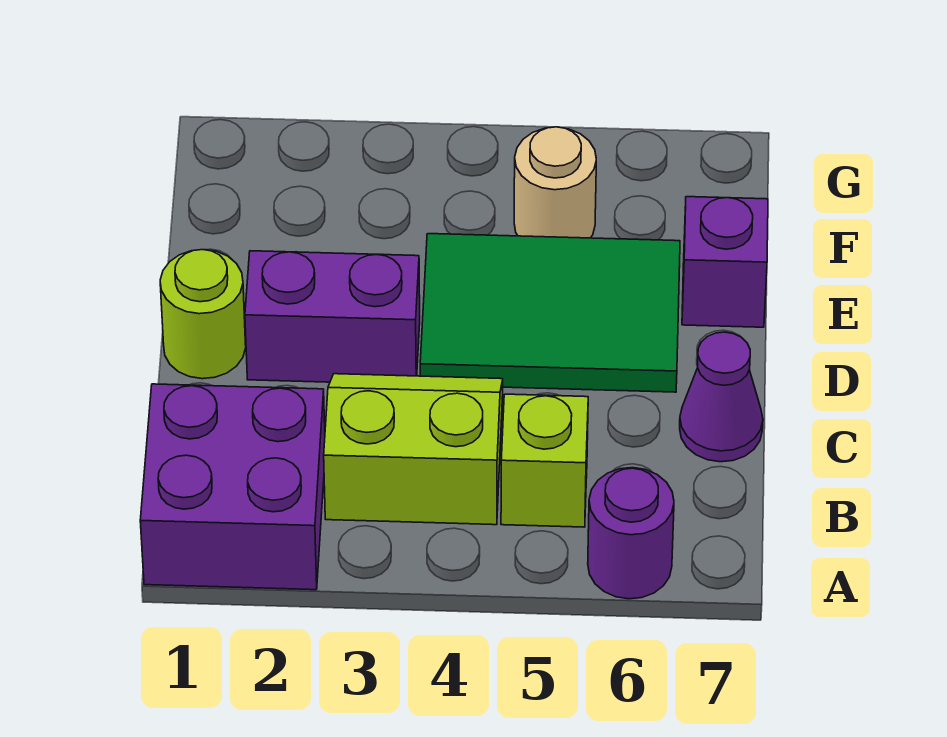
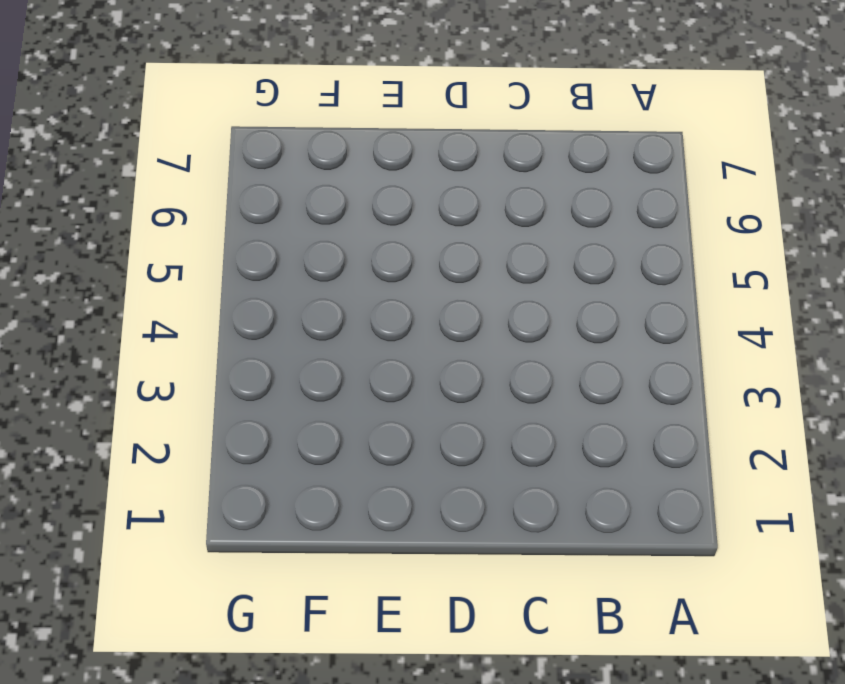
none -> purple brick A1:B2 level 1
none -> purple round brick A6 level 1

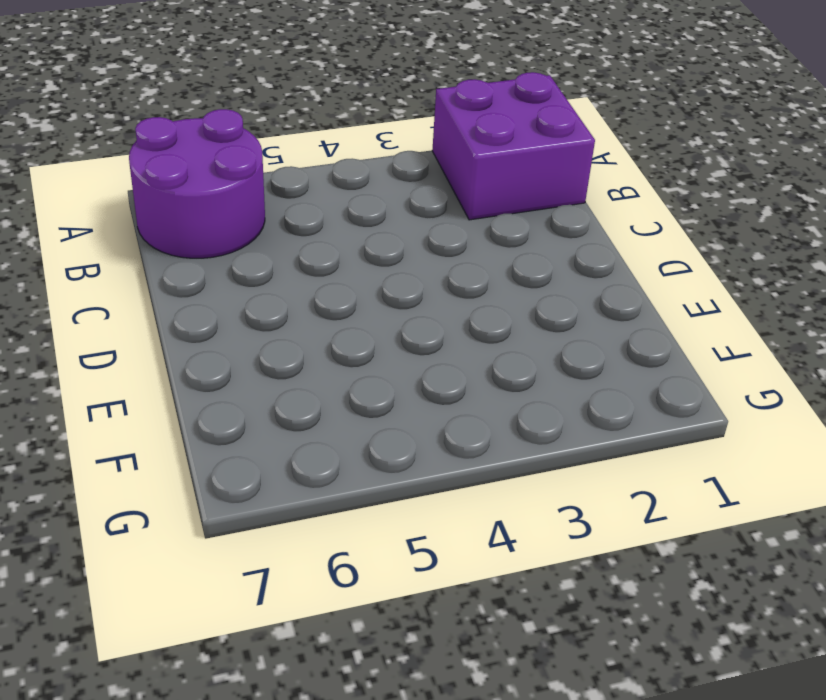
purple round brick A6:B7 level 1 -> purple round brick A6 level 1
none -> lime slope B3:C4 level 1 top B
none -> lime brick B5 level 1

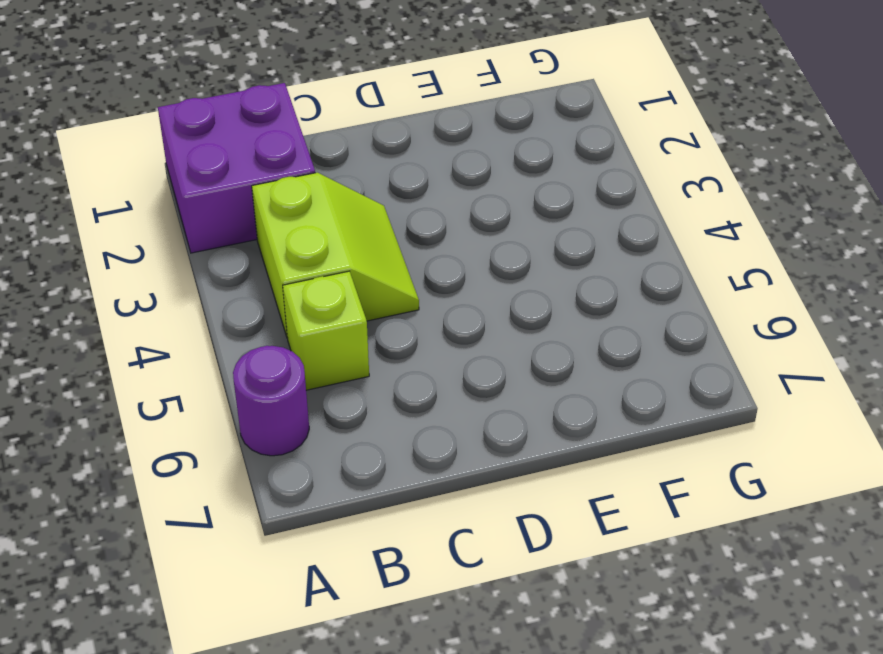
none -> purple cone C7 level 1
none -> lime round brick D1 level 1

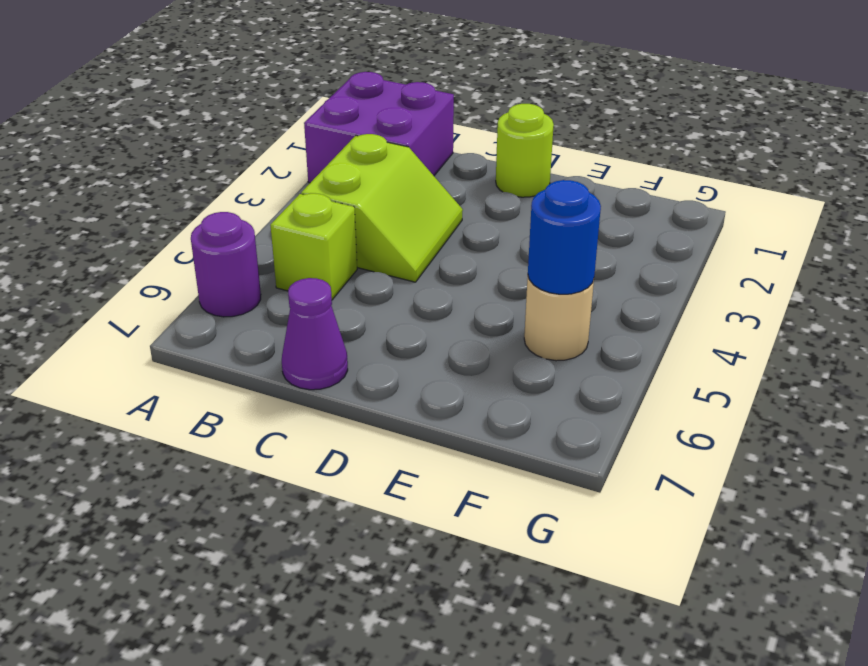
blue round brick F5 level 2 -> none
none -> purple brick D2:D3 level 1
none -> green tile D4:E6 level 1

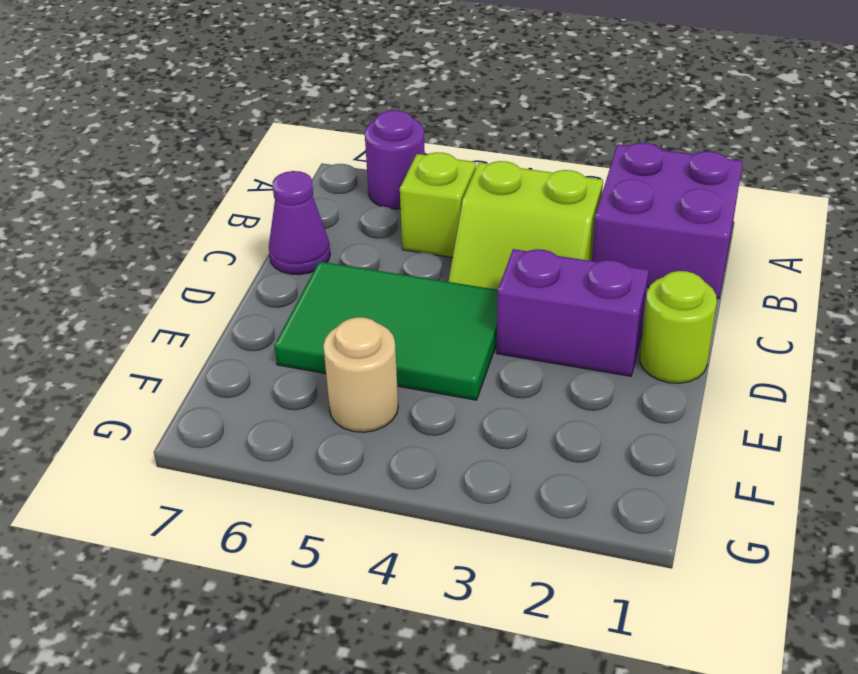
none -> purple brick E7 level 1

